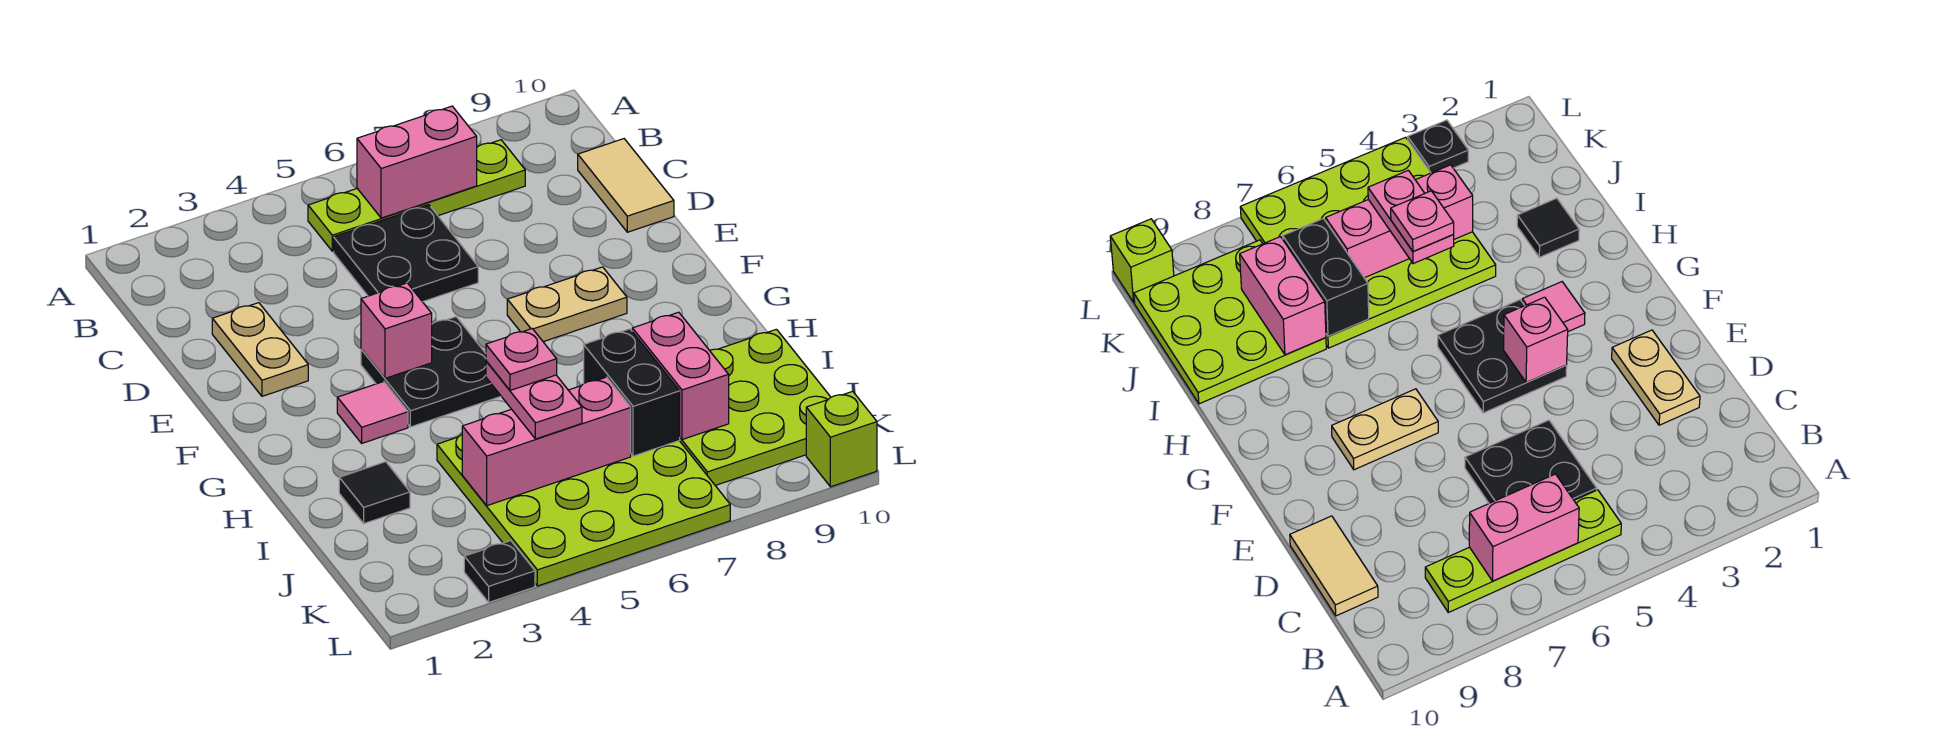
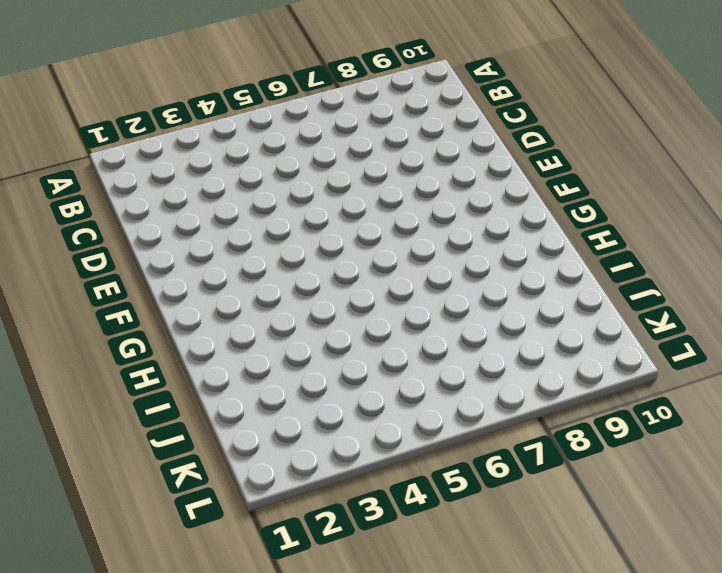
none -> lime plate B5:B8 level 1
none -> black plate C5:D6 level 1
none -> tan tile C10:D10 level 1

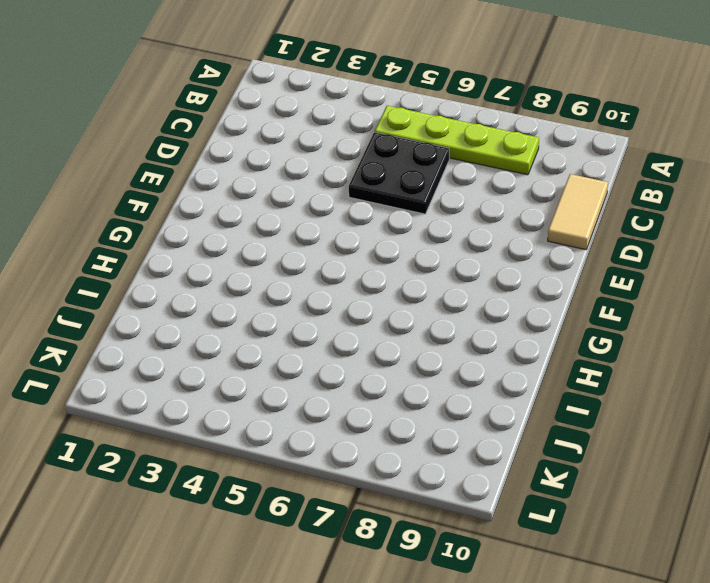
none -> tan plate D2:E2 level 1
none -> black plate F4:G5 level 1
none -> tan plate F7:F8 level 1

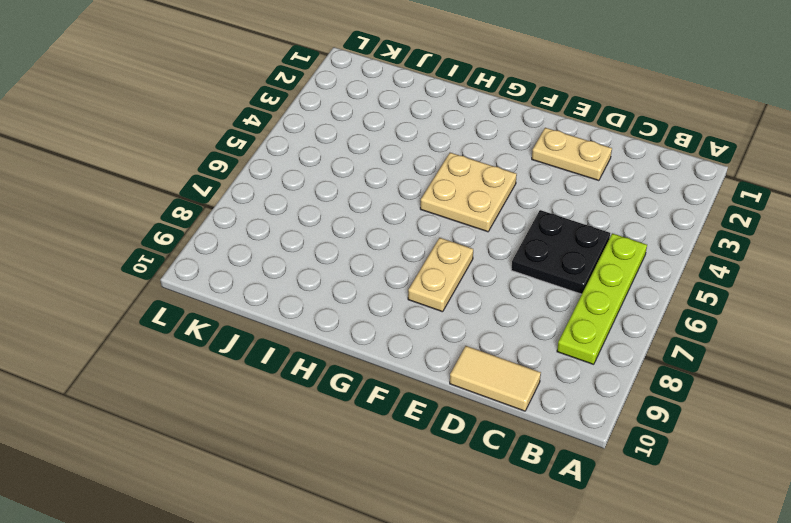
tan plate F4:G5 level 1 -> black plate F4:G5 level 1
none -> pink tile G3 level 1
none -> black tile I2 level 1
none -> lime plate I4:L7 level 1

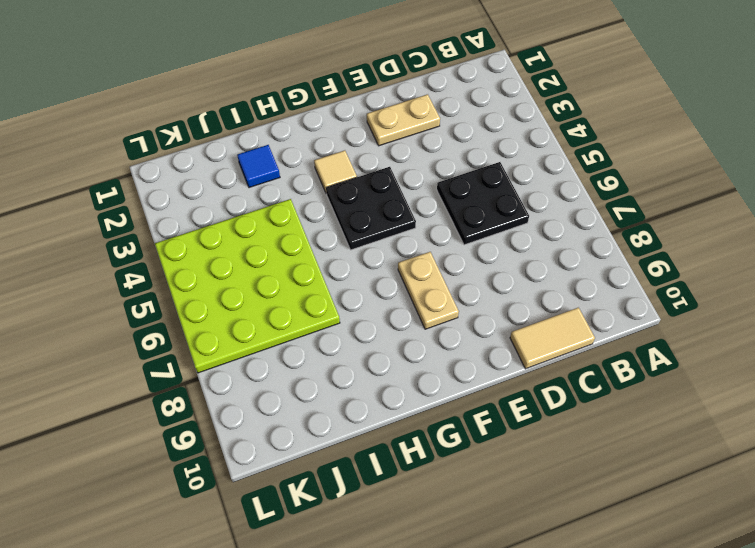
tan tile G3 level 1 -> pink tile G3 level 1
blue tile I2 level 1 -> black tile I2 level 1
none -> lime plate B5:B8 level 1
none -> lime plate I8:K10 level 1
none -> black plate L3 level 1

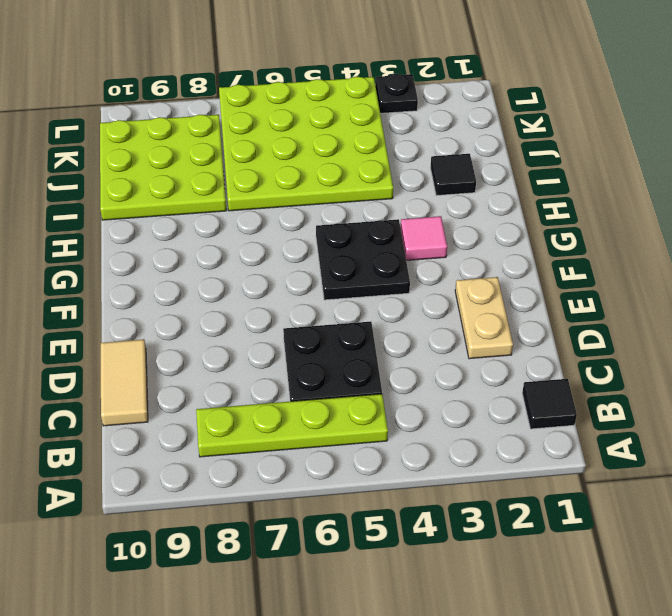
black tile B1 level 1 -> none
none -> tan plate F7:F8 level 1
none -> lime brick L10 level 1
none -> pink brick B6:B7 level 2

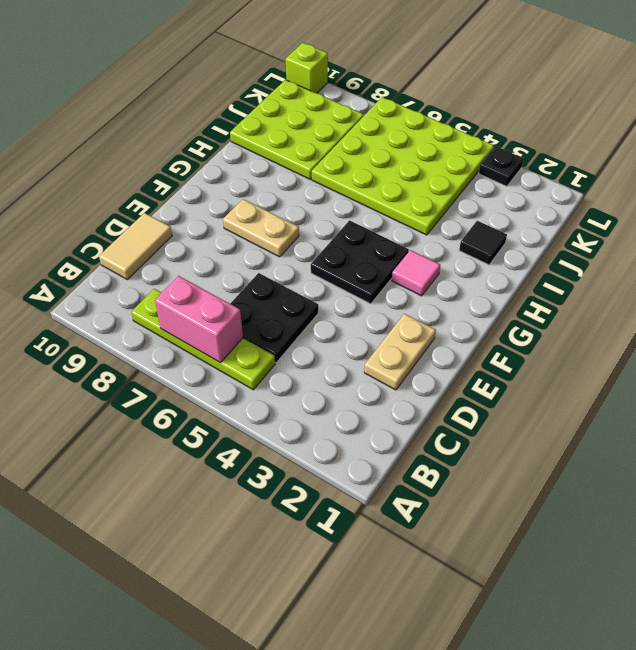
none -> pink brick F4 level 2
none -> black brick I7:J7 level 2
none -> pink brick I8:J8 level 2

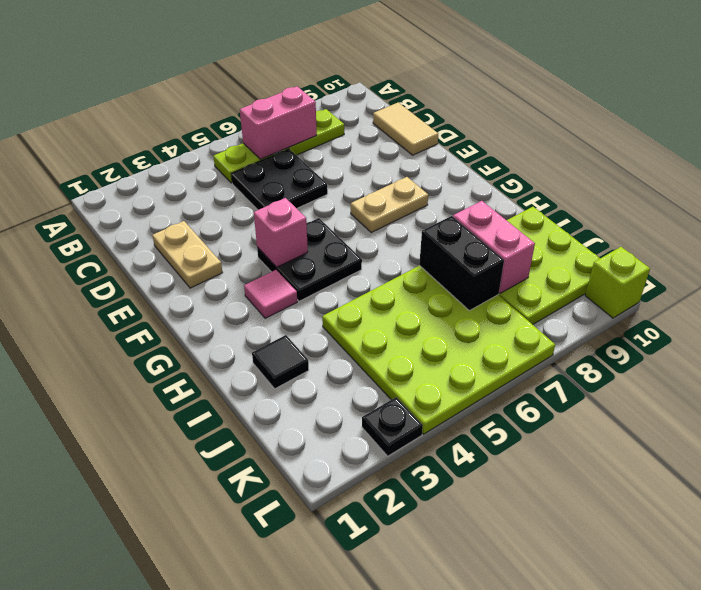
none -> pink brick J4:J6 level 2
none -> pink plate I5:J5 level 3
none -> pink plate I5 level 4

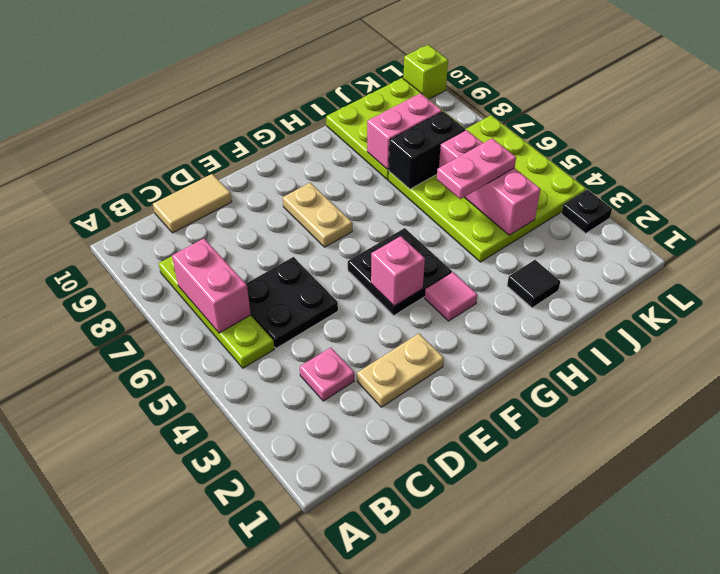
pink plate C3 level 1 -> pink plate I5 level 4

